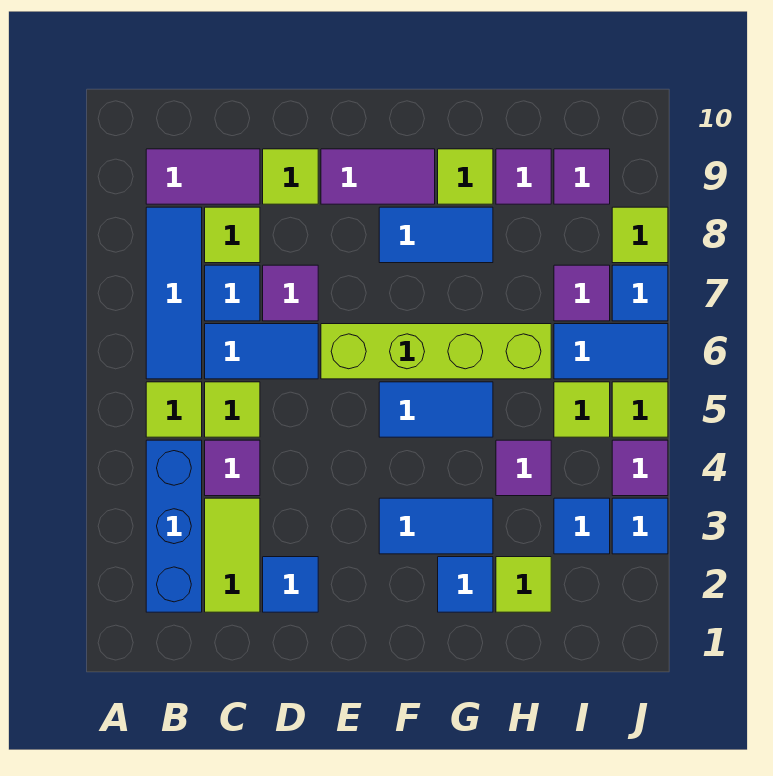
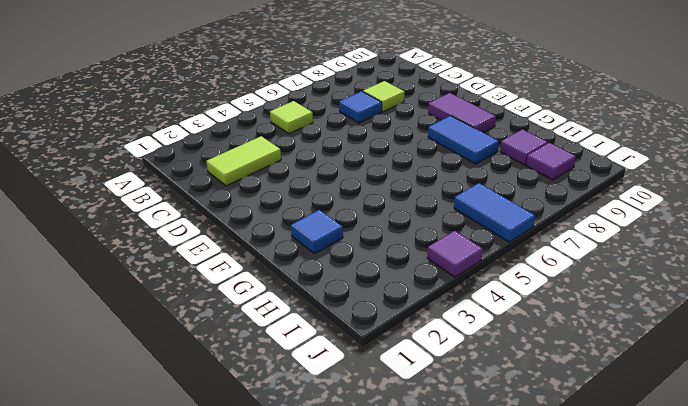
none -> blue brick B2:B4 level 1
none -> blue tile B6:B8 level 1
none -> purple tile B9:C9 level 1
none -> purple tile C4 level 1

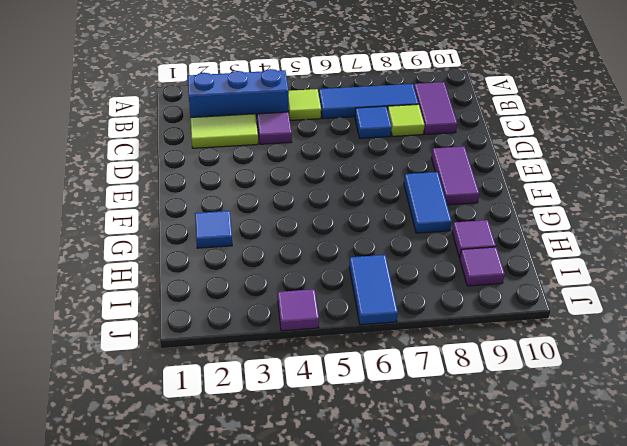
none -> lime tile C5 level 1
none -> blue tile C6:D6 level 1
none -> blue tile D2 level 1
none -> purple tile D7 level 1

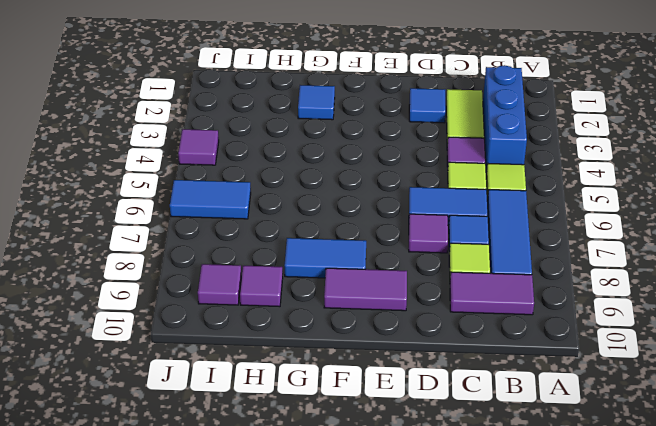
none -> lime tile D9 level 1
none -> lime brick E6:H6 level 1
none -> blue tile F3:G3 level 1
none -> blue tile F5:G5 level 1

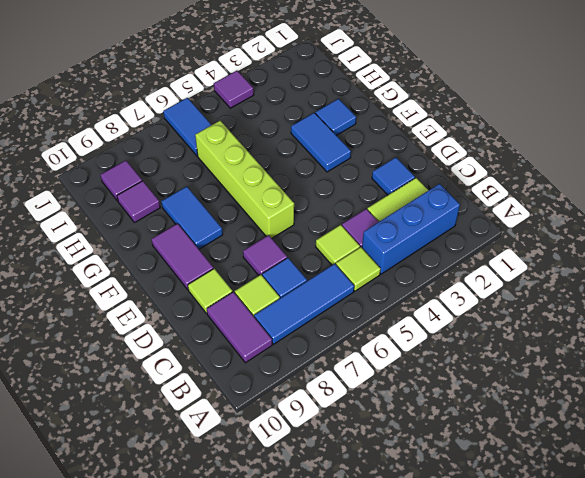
none -> blue tile C6:D6 level 1
none -> blue tile F5:G5 level 1
none -> lime tile G9 level 1
none -> lime tile H2 level 1

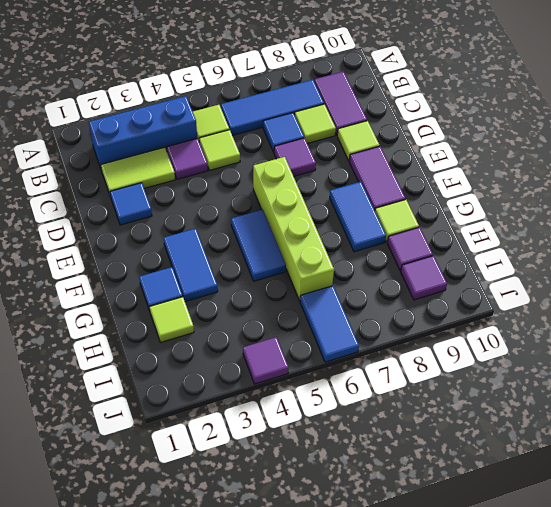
none -> blue tile C6:D6 level 1
none -> purple tile H4 level 1
none -> blue tile I3 level 1
none -> lime tile I5 level 1

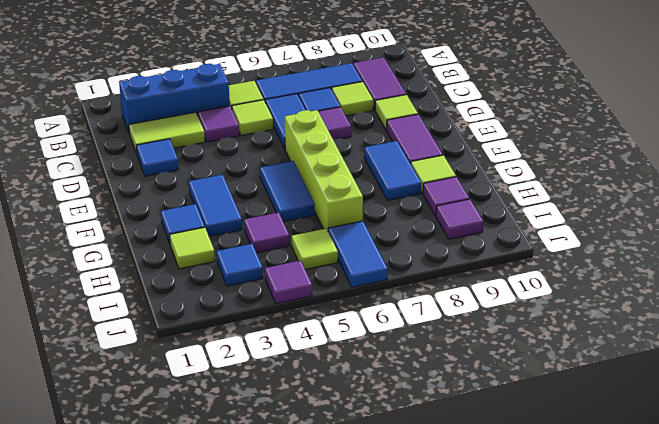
none -> purple tile I7 level 1
none -> blue tile J3 level 1
none -> lime tile J5 level 1
none -> blue tile J7 level 1

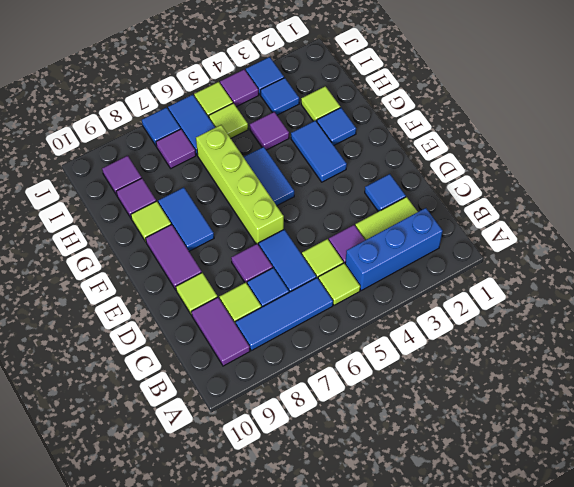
none -> lime tile J8 level 1

